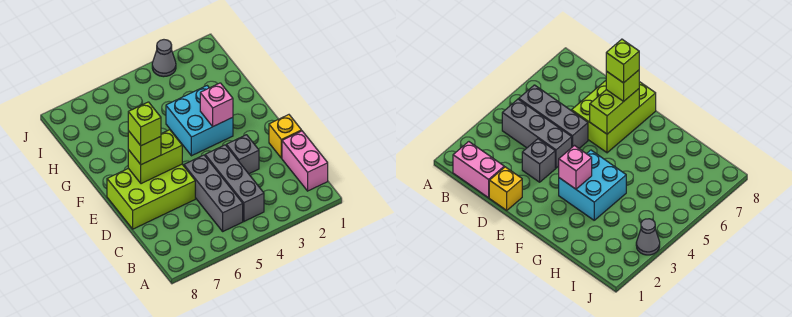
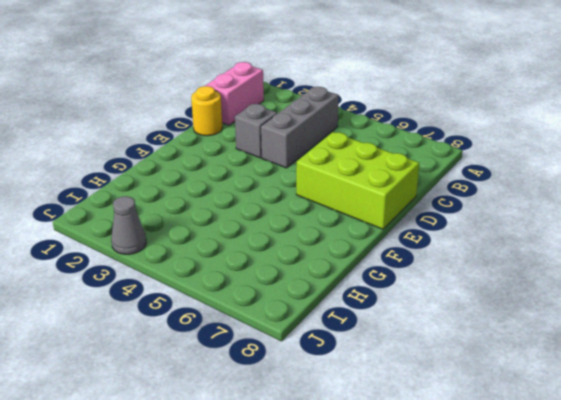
yellow round brick D1 level 1 -> yellow brick D1 level 1
none -> grey brick B5:D5 level 1
none -> cyan brick F3:G4 level 1
none -> lime brick E6:E7 level 2

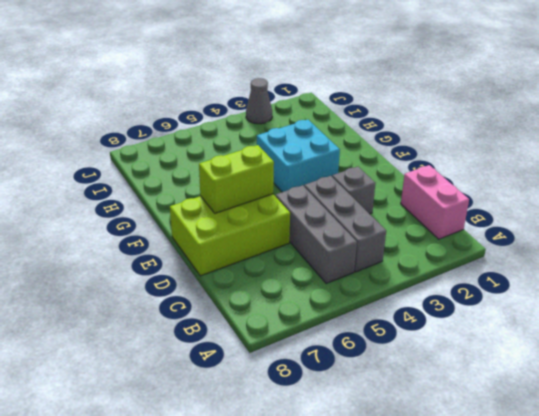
none -> yellow brick D1 level 1
none -> pink brick F3 level 2
none -> lime brick E7 level 3

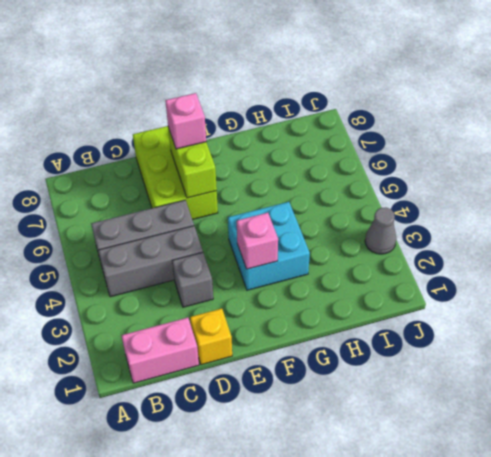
pink brick E7 level 3 -> lime brick E7 level 3
none -> lime brick E7 level 4

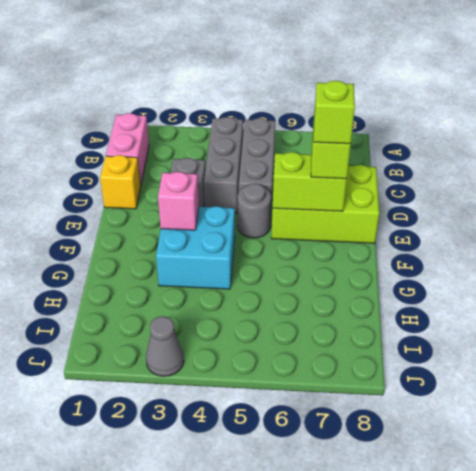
grey round brick E5 level 1 -> none

